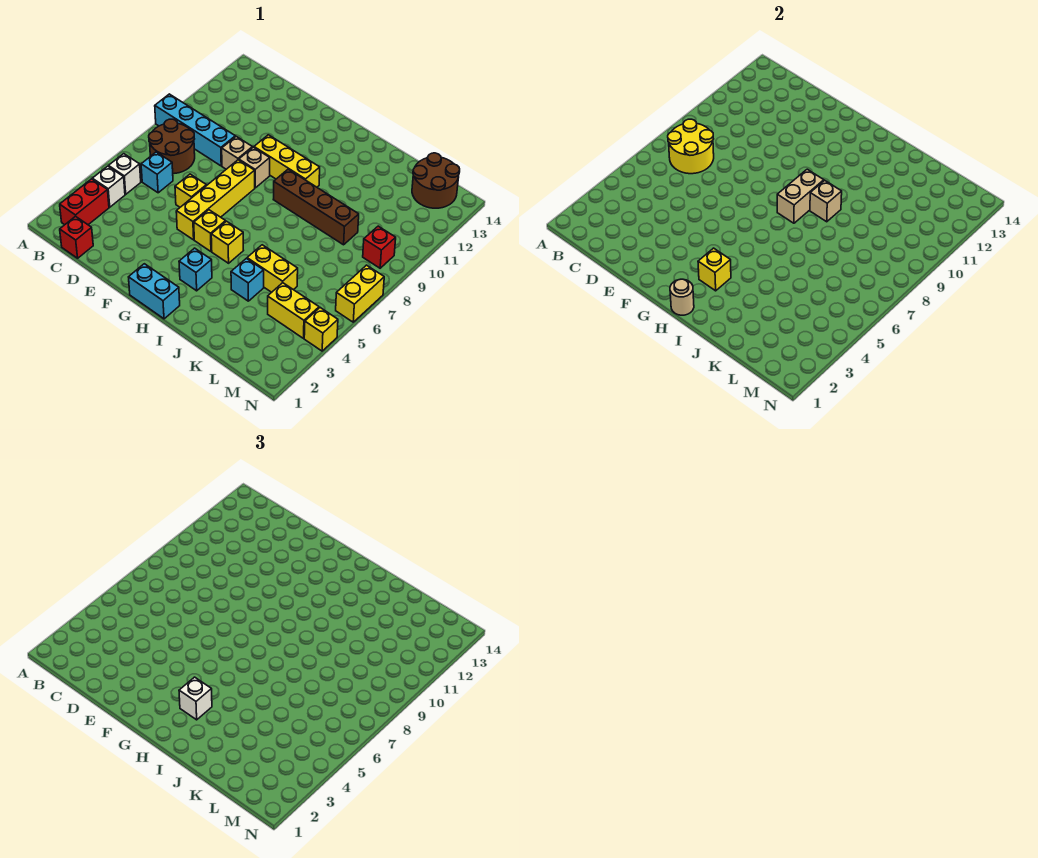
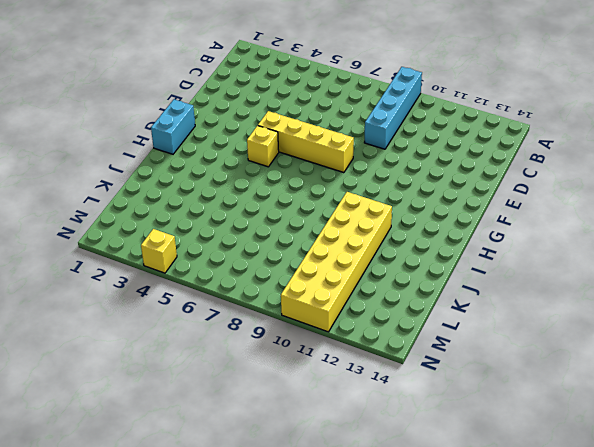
yellow brick I10:N11 level 1 -> none
none -> red brick B2:B3 level 1
none -> white brick B4 level 1
none -> white brick B5 level 1
none -> brown round brick B7:C8 level 1

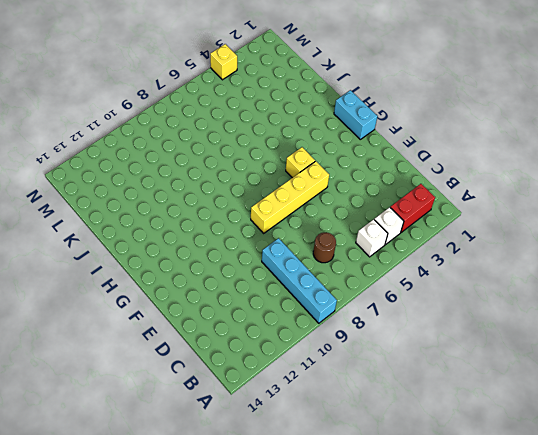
brown round brick C7 level 1 -> brown round brick B7:C8 level 1
none -> red brick C1 level 1
none -> cyan brick C6 level 1
none -> yellow brick E6 level 1
none -> tan brick E9 level 1

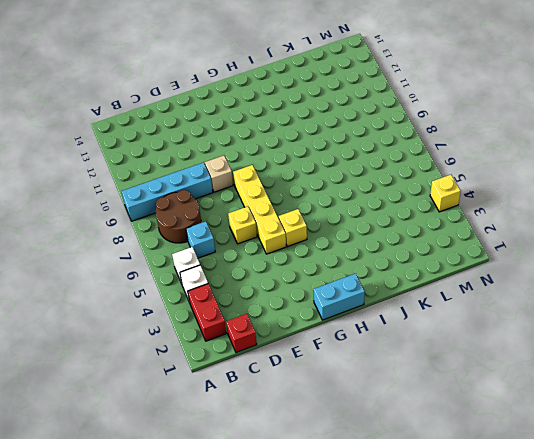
none -> tan brick F9 level 1
none -> yellow brick F10:H10 level 1
none -> cyan brick H3 level 1
none -> yellow brick H5 level 1

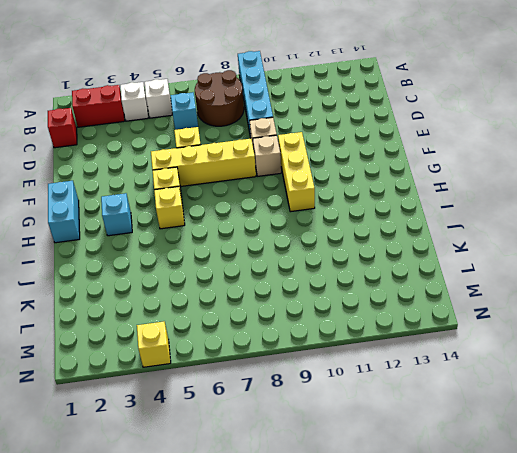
none -> brown brick H9:K9 level 1
none -> cyan brick J4 level 1
none -> yellow brick J5:K5 level 1
none -> yellow brick L4:M4 level 1

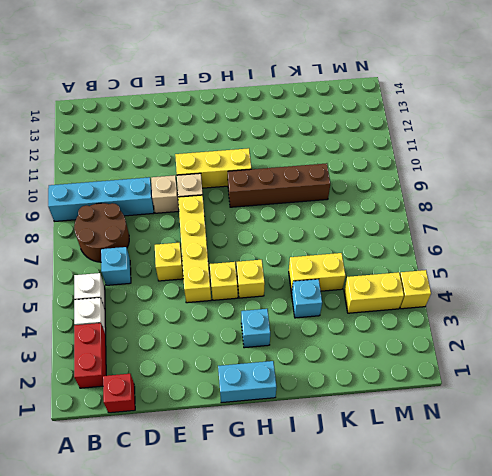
none -> brown round brick L13:M14 level 1
none -> red brick M9 level 1
none -> yellow brick N6:N7 level 1
none -> yellow round brick B7:C8 level 2

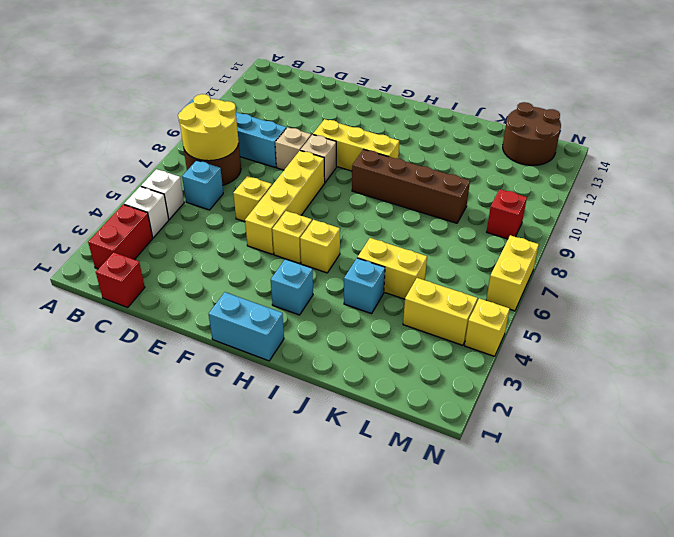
none -> tan round brick H1 level 2
none -> yellow brick H3 level 2
none -> tan brick H8:H9 level 2
none -> tan brick I9 level 2

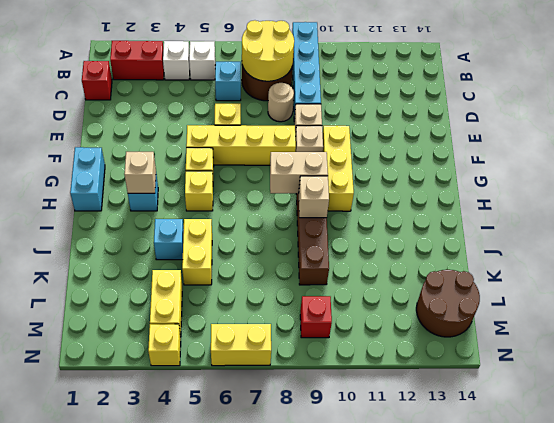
tan round brick D8 level 1 -> tan round brick H1 level 2
tan brick H3 level 2 -> yellow brick H3 level 2
none -> white brick H3 level 3

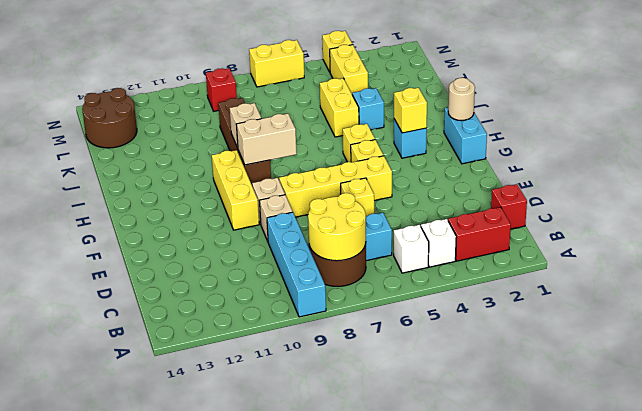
none -> white brick H3 level 3

